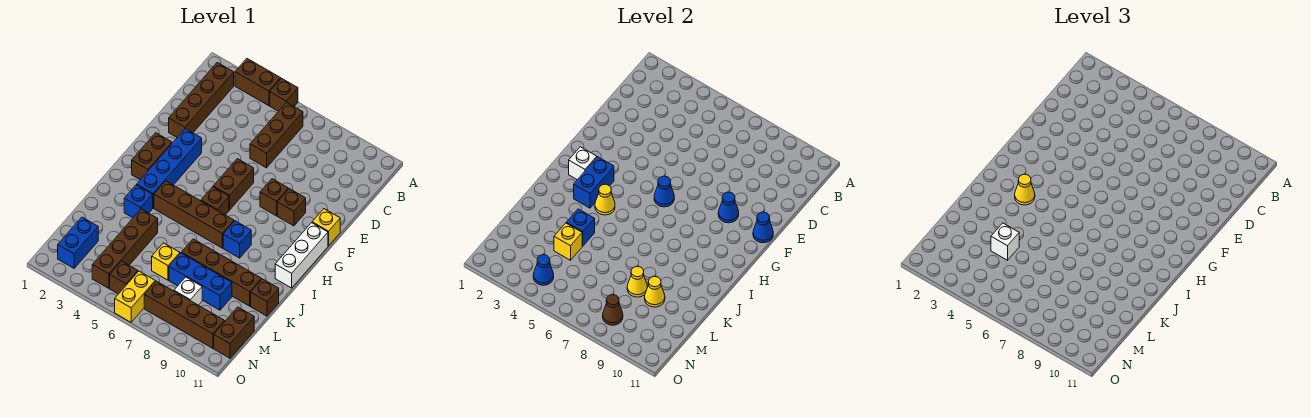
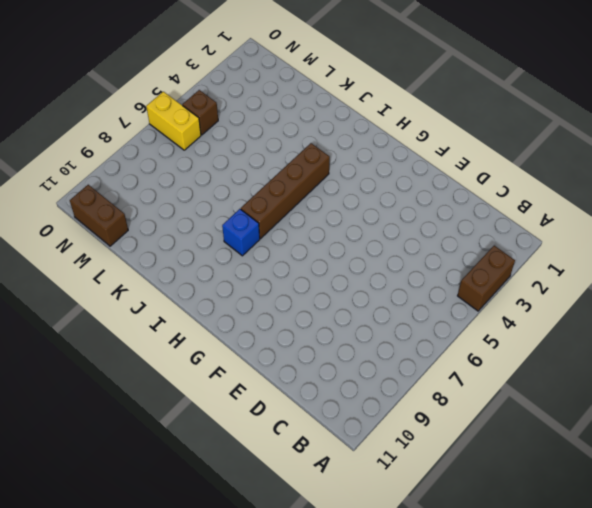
none -> brown brick A5 level 1
none -> brown brick B2:E2 level 1
none -> brown brick B6:D6 level 1
none -> blue brick F3:I3 level 1

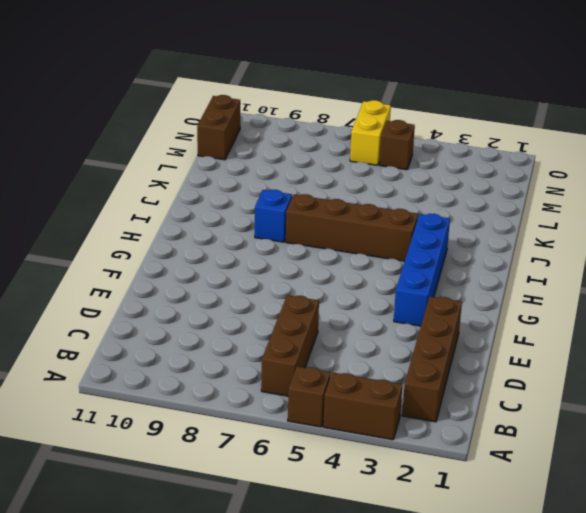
none -> brown brick F6:G6 level 1
none -> brown brick F8 level 1
none -> brown brick F9 level 1
none -> yellow brick F11 level 1

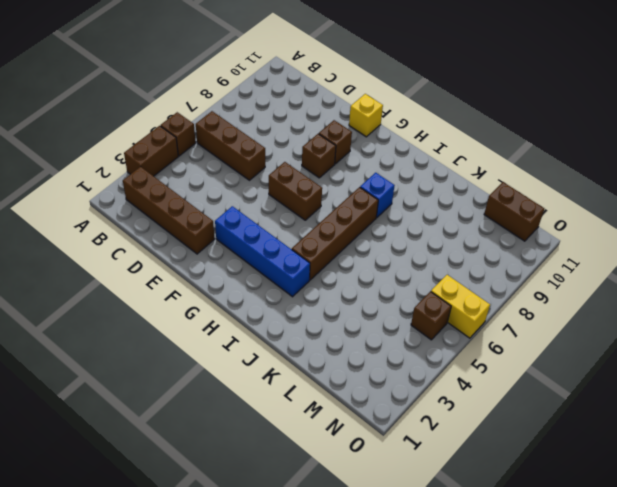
none -> brown brick G2:H2 level 1
none -> white brick G11:I11 level 1
none -> brown brick H6 level 1
none -> blue brick J3 level 1

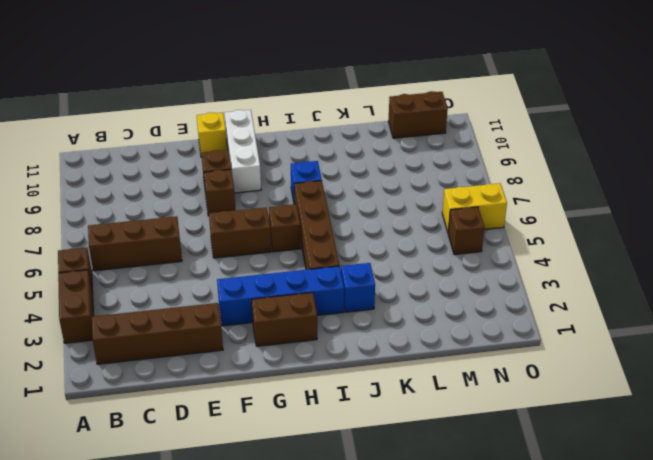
white brick G9:G11 level 1 -> white brick G11:I11 level 1
none -> brown brick K4:N4 level 1
none -> brown brick K7:K10 level 1
none -> brown brick K11 level 1
none -> yellow brick L6 level 1

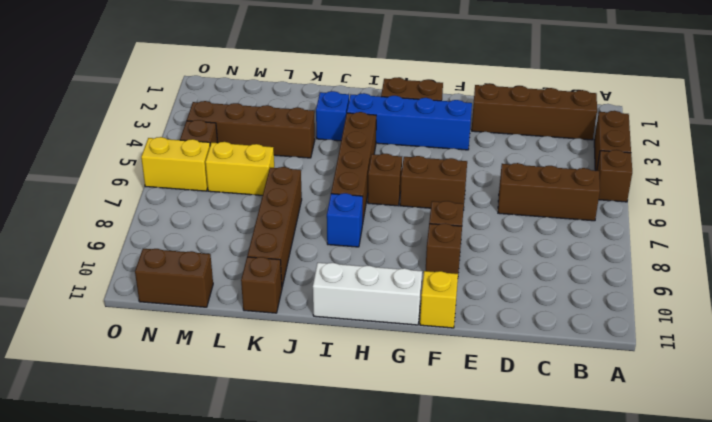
yellow brick L6:M6 level 1 -> yellow brick L6 level 1
none -> blue brick L7:L9 level 1
none -> blue brick M2:N2 level 1
none -> white brick M8 level 1
none -> brown brick N7:N10 level 1

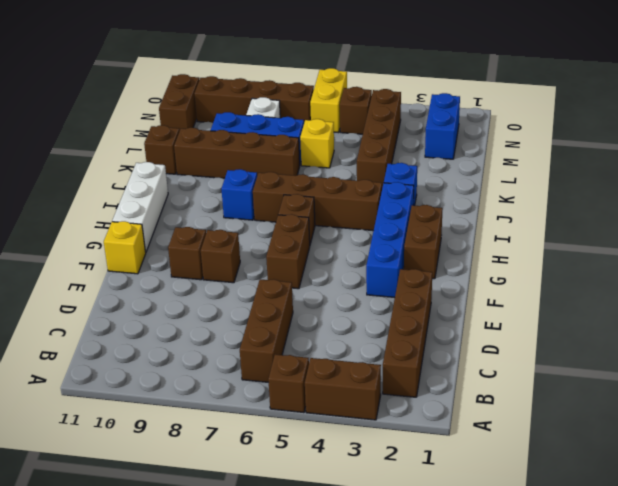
none -> blue cone F9 level 2
none -> blue cone F11 level 2
none -> blue cone G6 level 2
none -> white brick H2 level 2

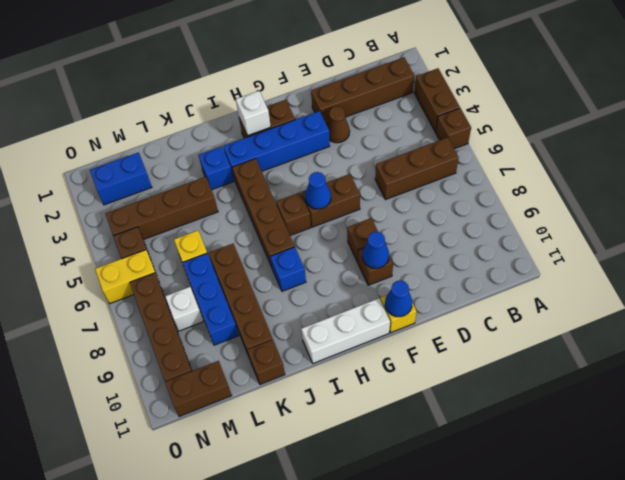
brown cone E3 level 1 -> brown cone N8 level 2
none -> blue brick H3:I3 level 2
none -> yellow cone I4 level 2
none -> blue brick K4 level 2
none -> yellow brick L4 level 2

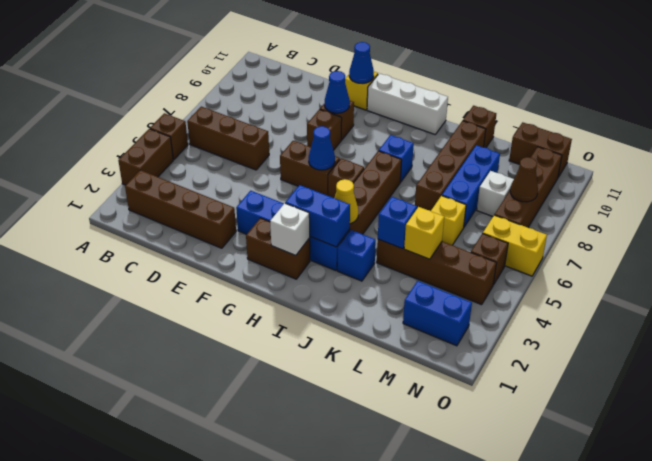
none -> yellow cone L8 level 2
none -> yellow cone L9 level 2
none -> blue cone N4 level 2
none -> yellow cone I3 level 3

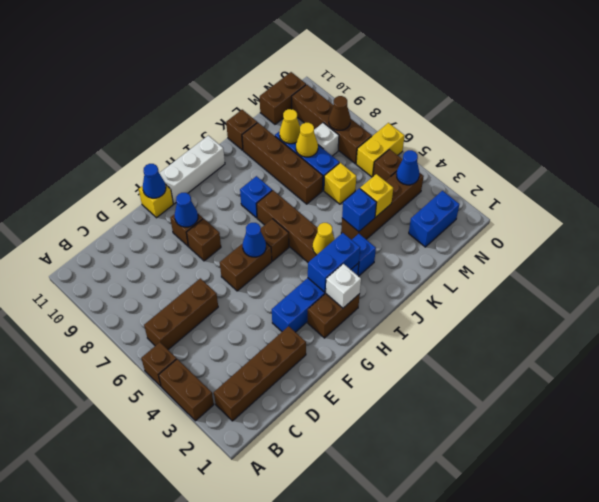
none -> yellow cone I3 level 3
none -> white brick L4 level 3

